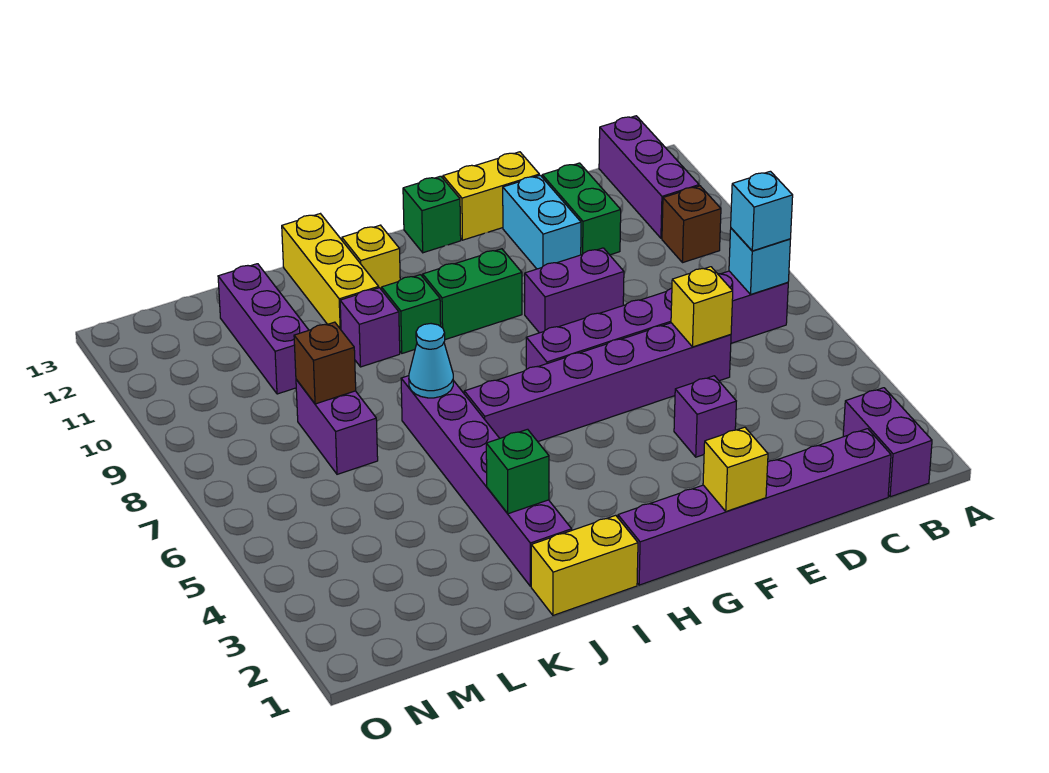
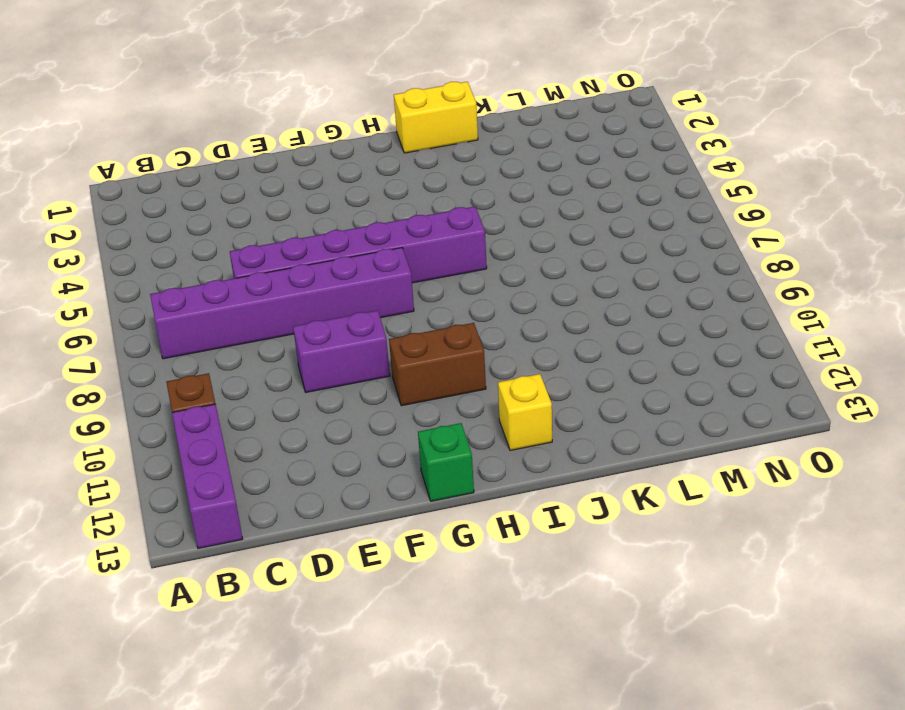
brown brick G10:H10 level 1 -> green brick G10:H10 level 1
none -> purple brick B1:B2 level 1
none -> purple brick C1:H1 level 1
none -> green brick D11:D12 level 1

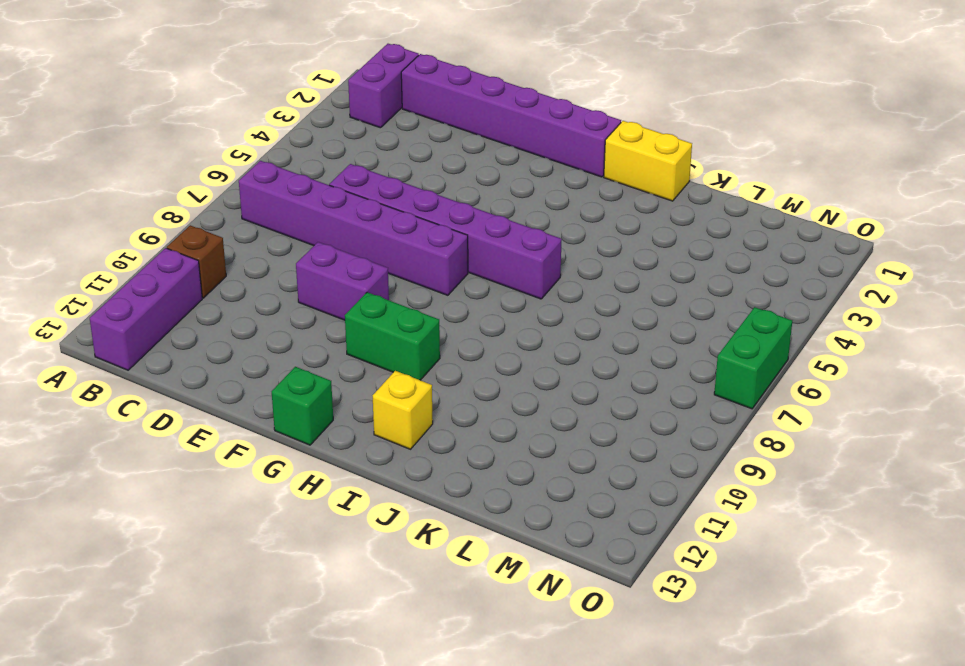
green brick O6:O7 level 1 -> green brick D11:D12 level 1
none -> purple brick E4 level 1
none -> cyan brick E11:E12 level 1
none -> yellow brick E13:F13 level 1

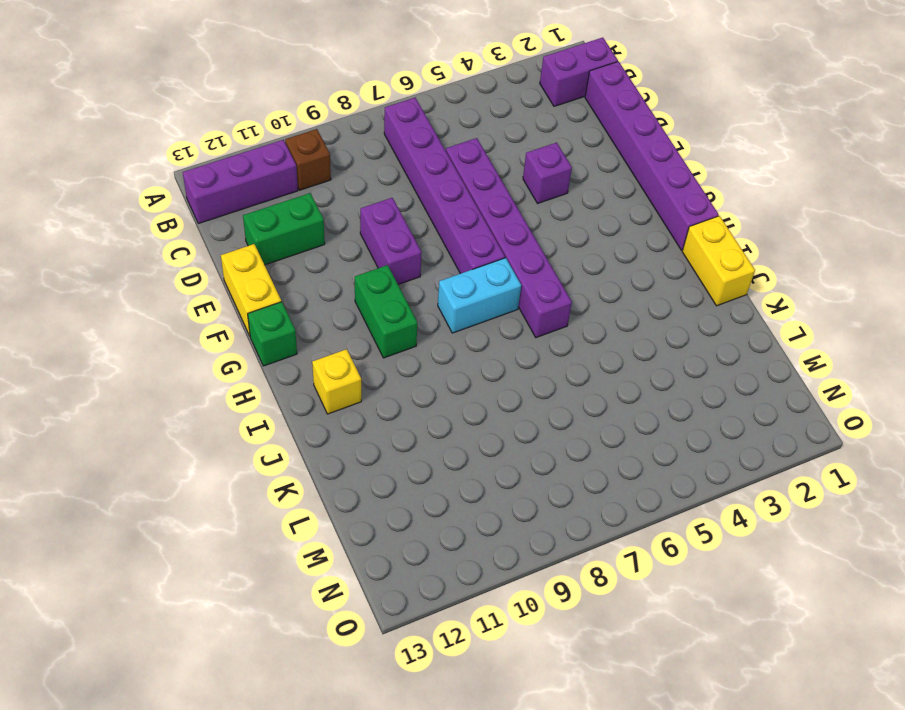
cyan brick H7:H8 level 1 -> cyan brick E11:E12 level 1
none -> green brick I10 level 1
none -> purple brick J2:J7 level 1
none -> purple brick J10 level 1

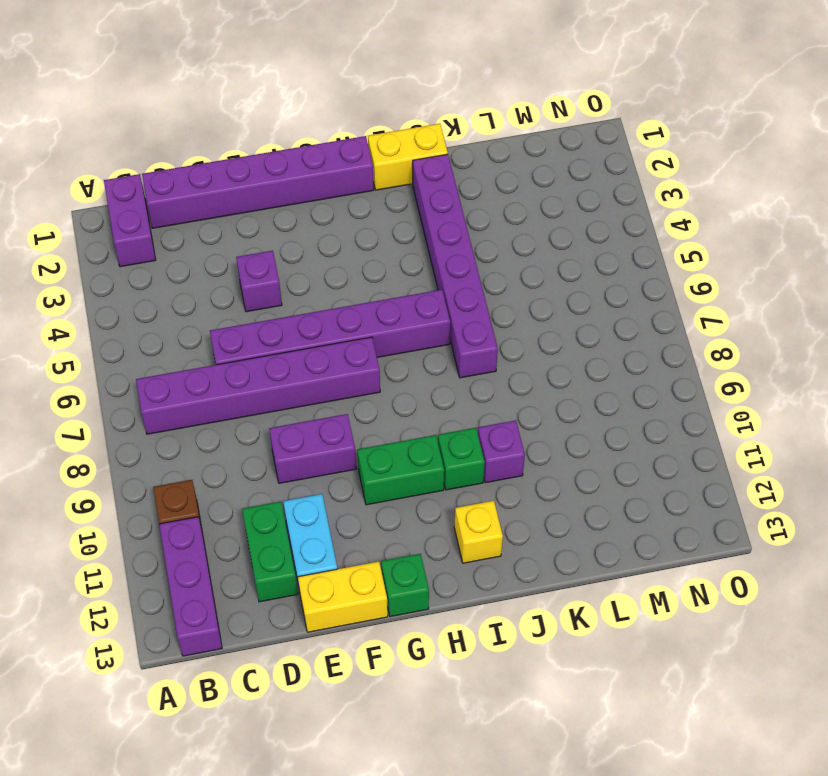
none -> yellow brick J11:J13 level 1
none -> purple brick L7:L8 level 1
none -> purple brick L10:L12 level 1

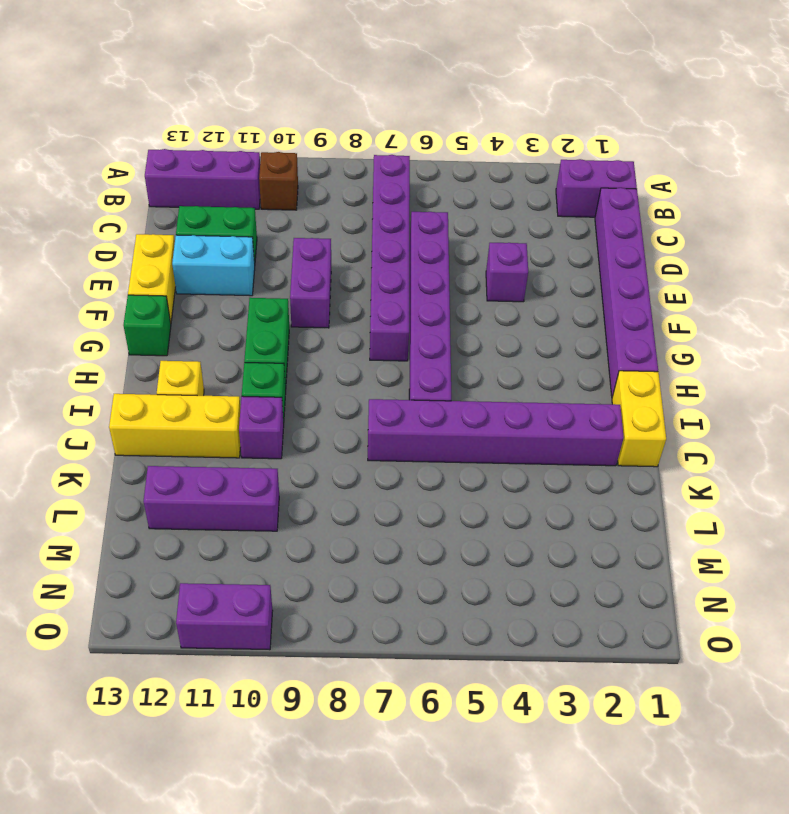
purple brick O10:O11 level 1 -> purple brick L7:L8 level 1
none -> cyan brick B7 level 2
none -> yellow brick D6 level 2
none -> yellow brick F1 level 2

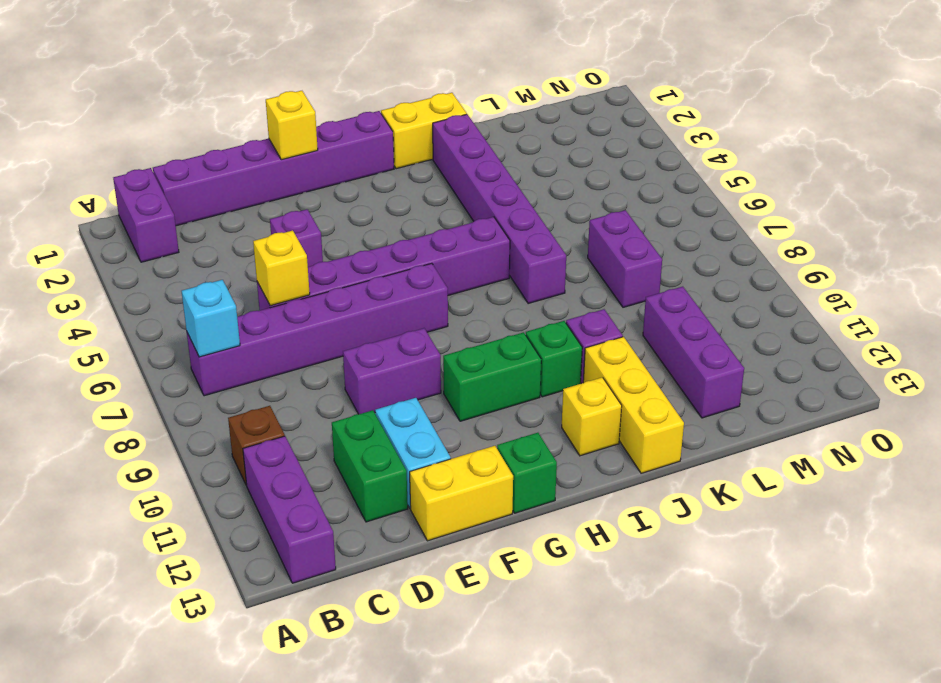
none -> green brick J3 level 2
none -> cyan cone J7 level 2
none -> brown brick L8 level 2

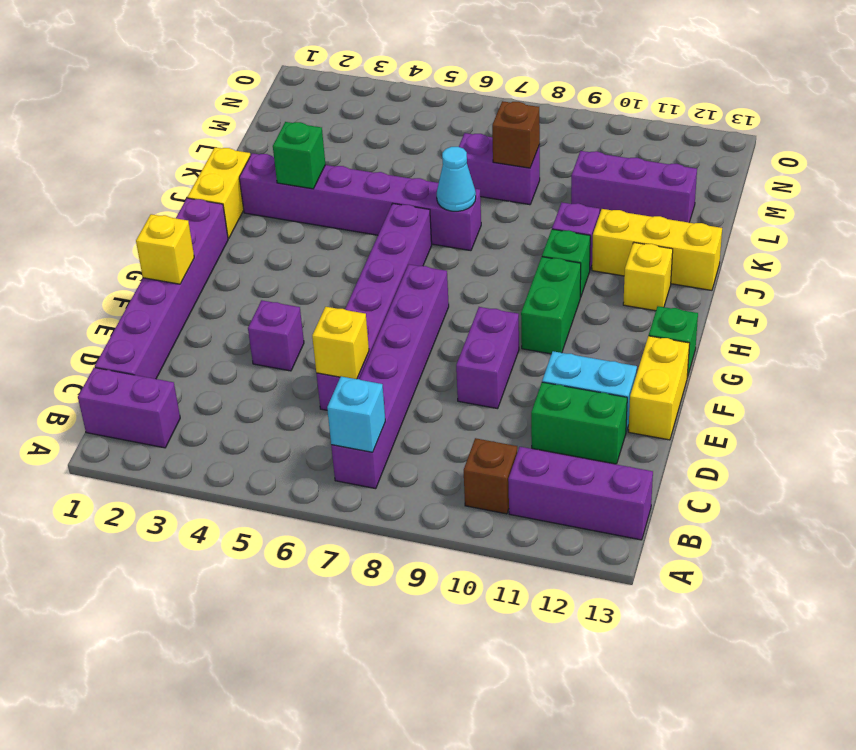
none -> cyan brick B7 level 3

